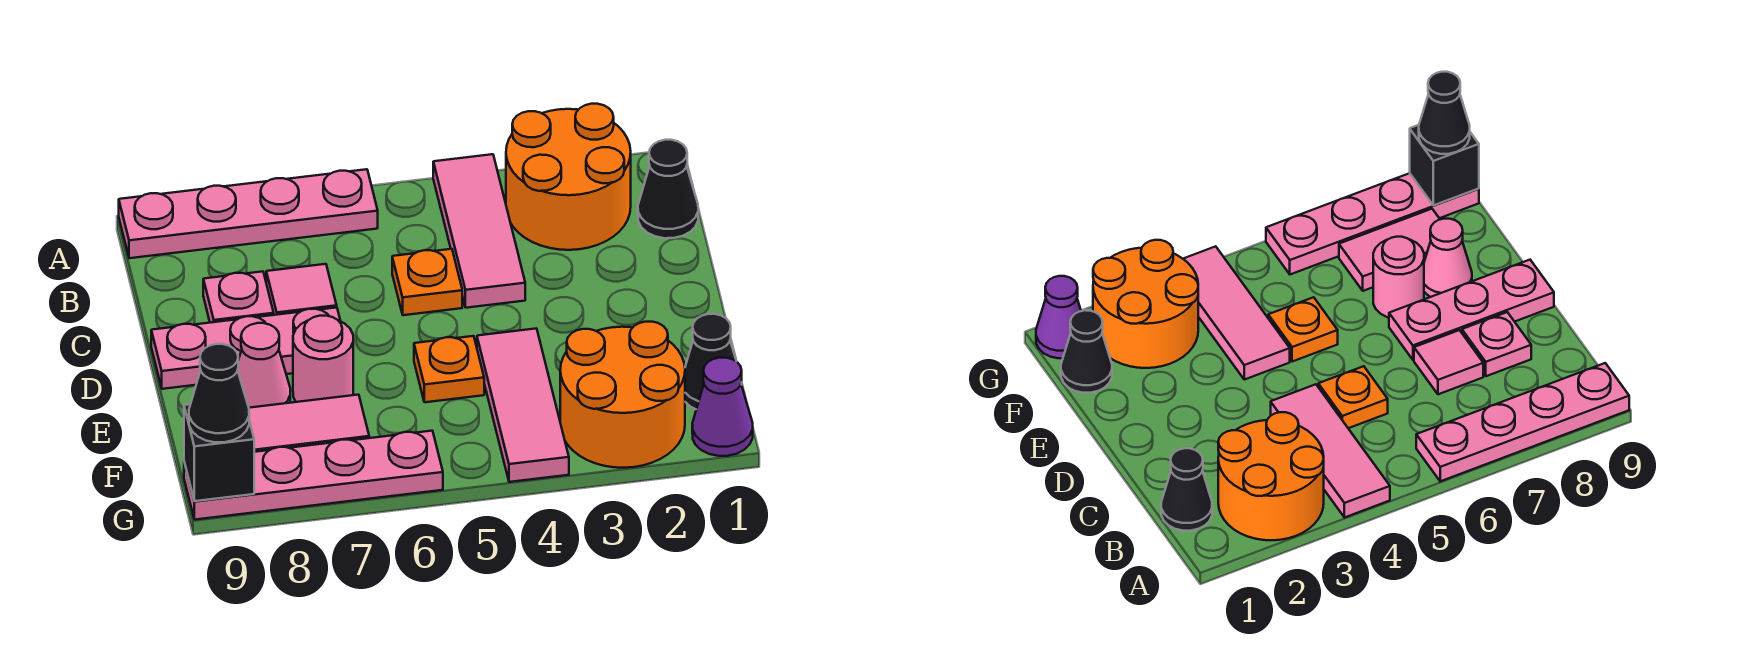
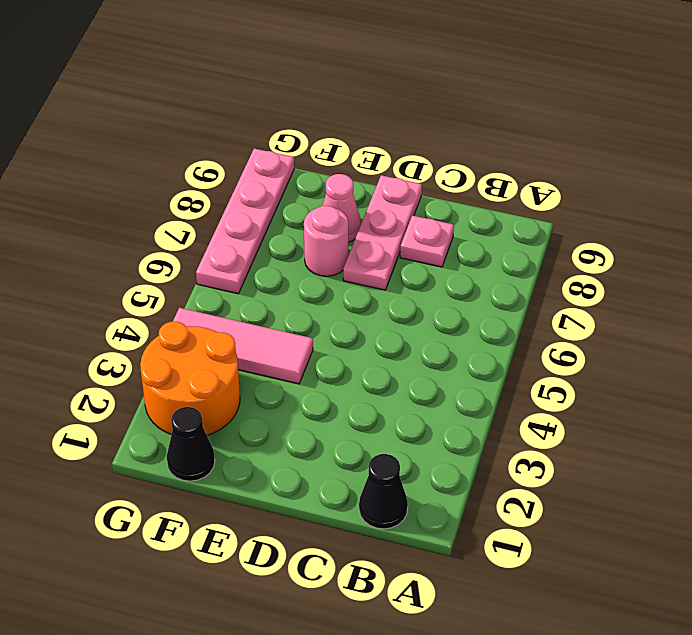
none -> orange round brick A2:B3 level 1
none -> pink tile A4:C4 level 1
none -> pink plate A6:A9 level 1

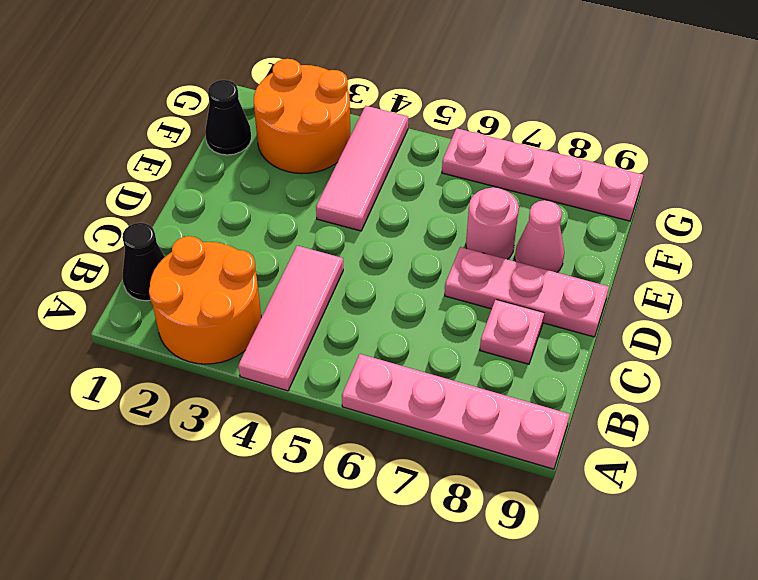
none -> orange plate C5 level 1
none -> pink tile C7 level 1
none -> orange plate E5 level 1

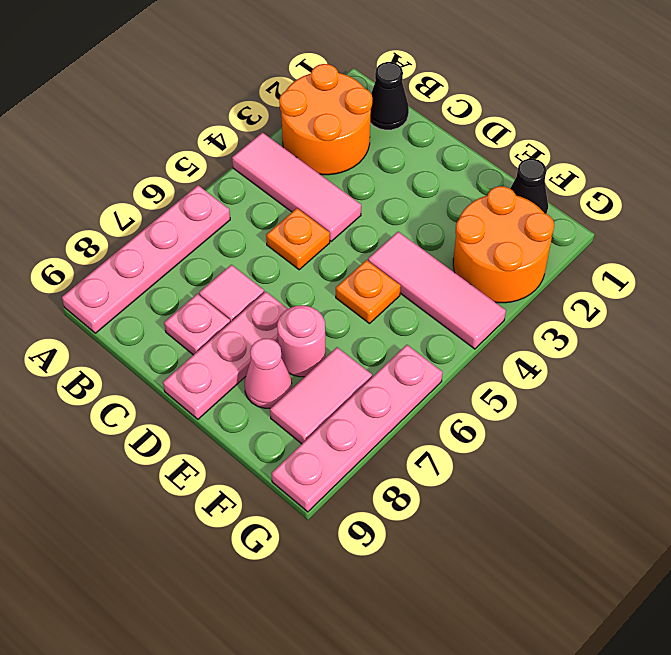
none -> purple cone G1 level 1
none -> black brick G9 level 2
none -> black cone G9 level 3

